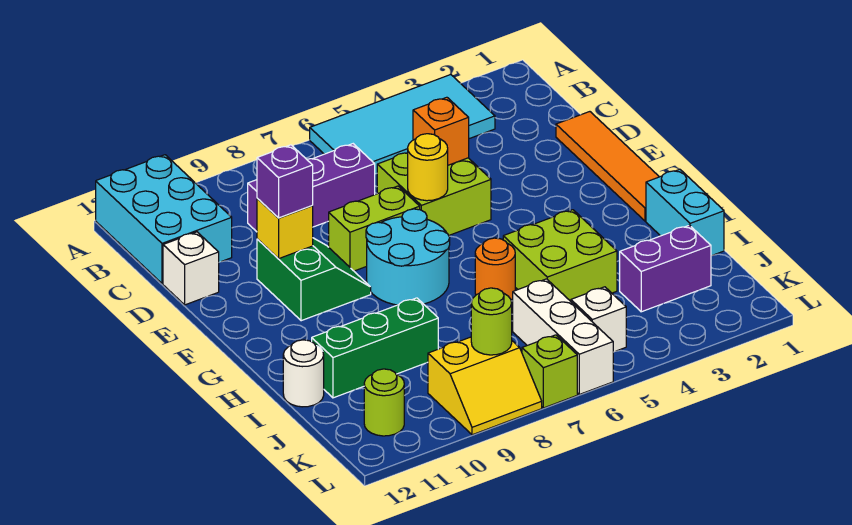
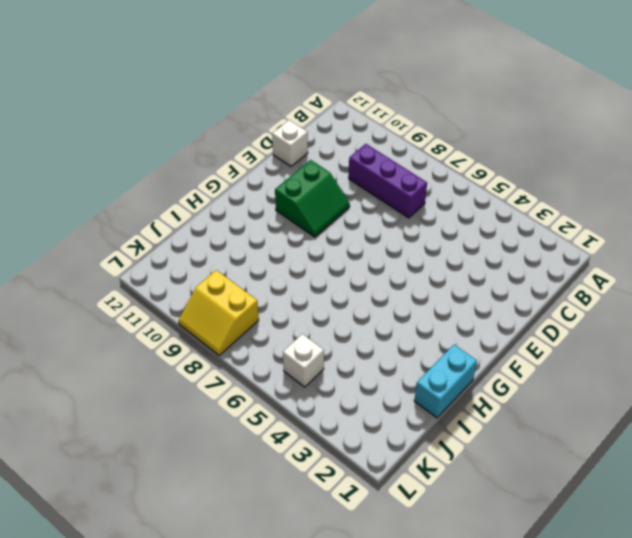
none -> cyan tile A3:B6 level 1
none -> cyan brick A11:C12 level 1
none -> orange tile D1:G1 level 1

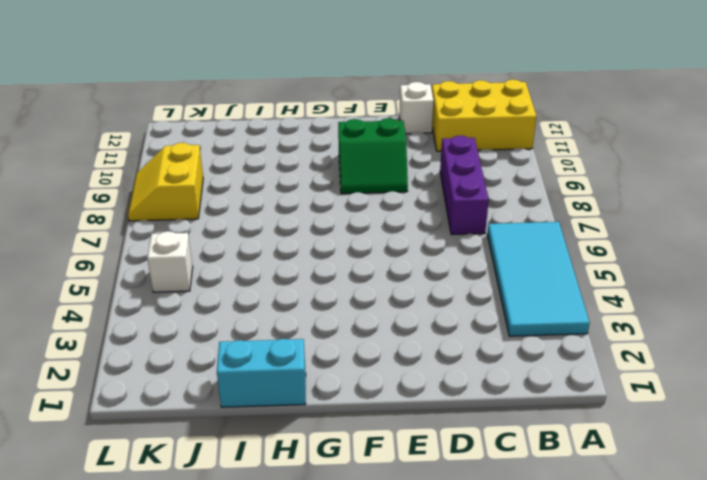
yellow brick A11:C12 level 1 -> cyan brick A11:C12 level 1
none -> orange tile D1:G1 level 1
none -> lime brick D5:E6 level 1
none -> lime brick E7:E8 level 1

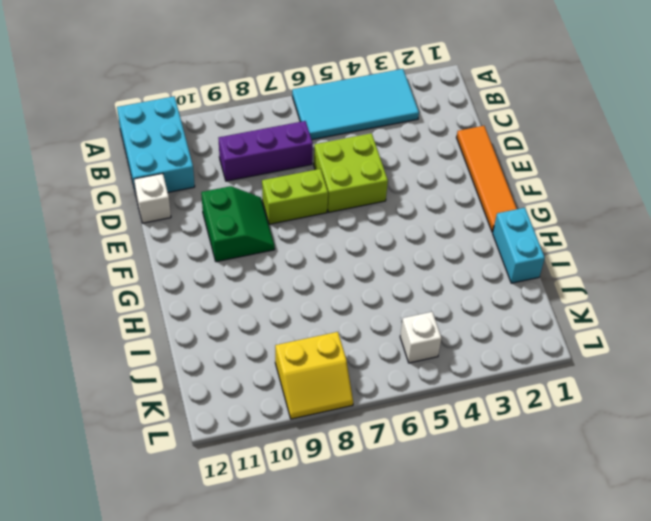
none -> cyan round brick F7:G8 level 1
none -> lime brick H4:I5 level 1
none -> orange round brick H6 level 1

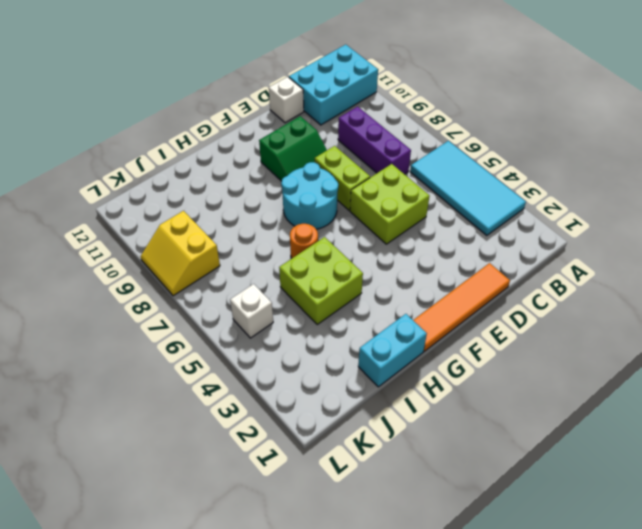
none -> green brick I9:I11 level 1
none -> white round brick I12 level 1
none -> purple brick J2:J3 level 1

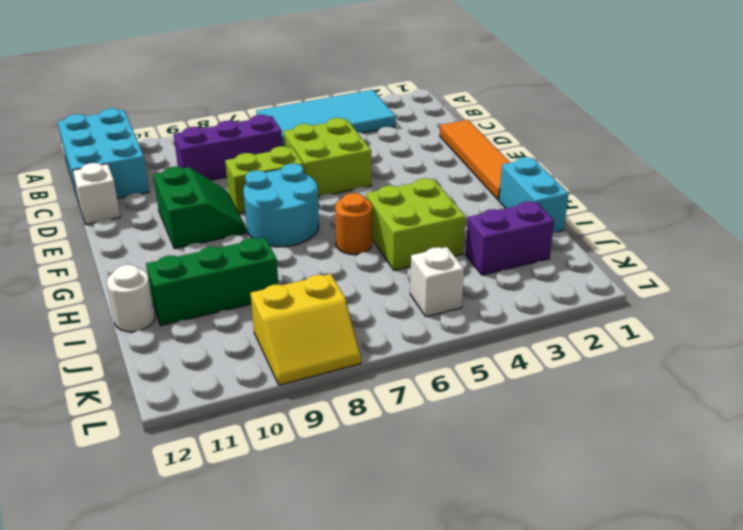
none -> white brick J6:L6 level 1
none -> lime round brick K11 level 1
none -> lime brick L7 level 1

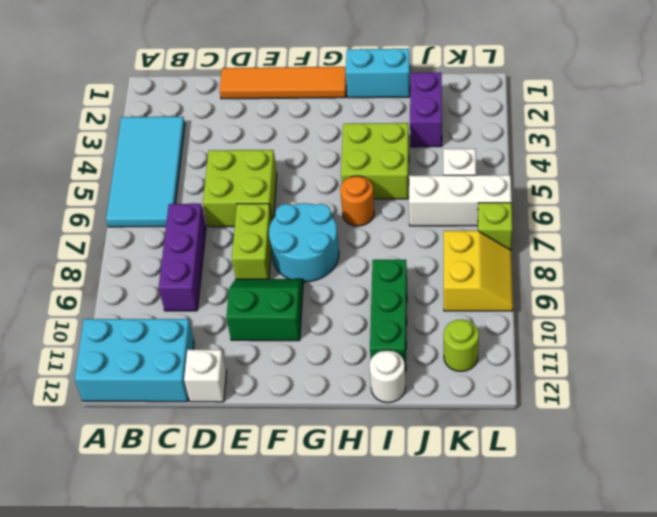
none -> orange brick D5 level 2
none -> yellow round brick E6 level 2
none -> yellow brick E10 level 2

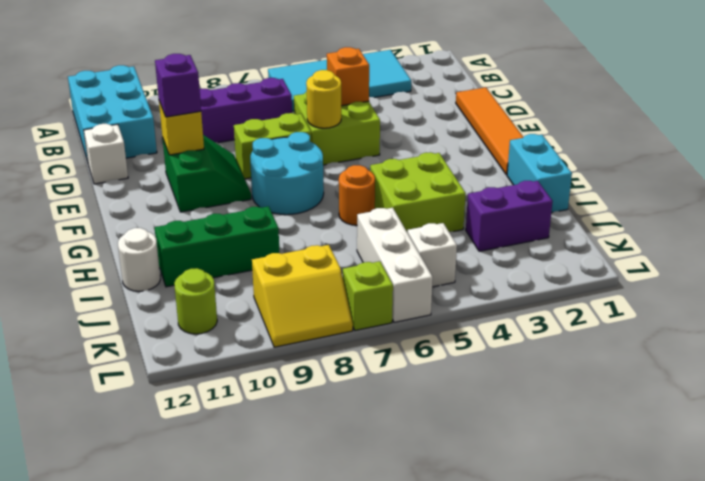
none -> lime round brick K8 level 2

